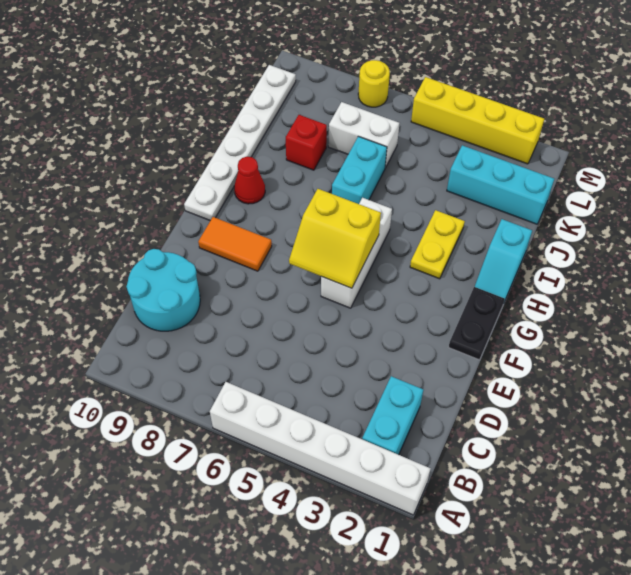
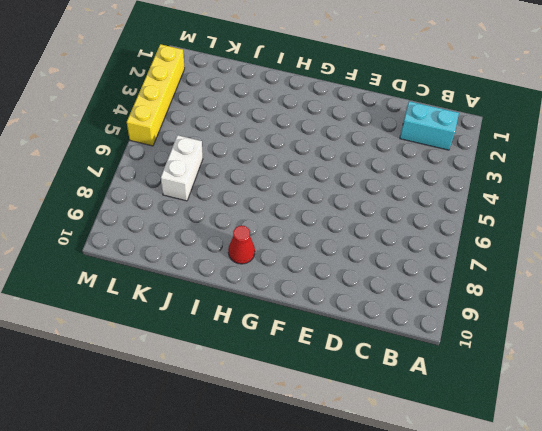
none -> white brick A1:A6 level 1
none -> cyan round brick C9:D10 level 1
none -> black plate F1:G1 level 1

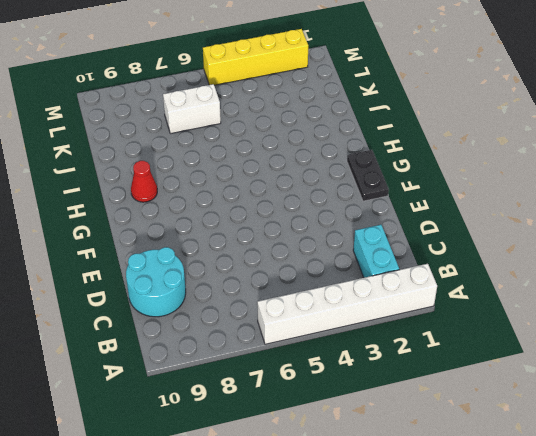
none -> white brick F5:H5 level 1
none -> orange tile F8:F9 level 1
none -> white plate G10:L10 level 1

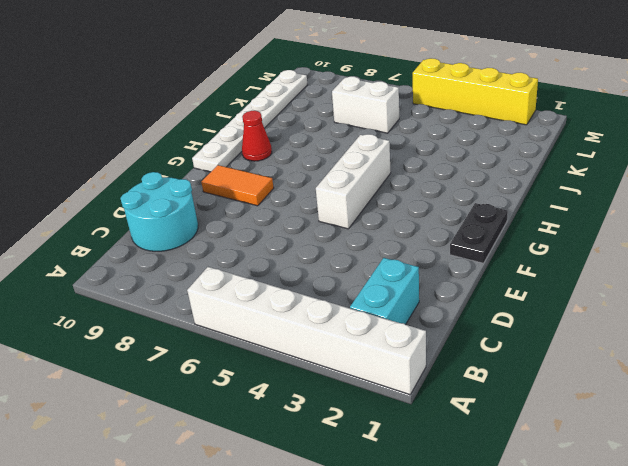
none -> cyan slope H1:I1 level 1 top I
none -> yellow plate H3:I3 level 1
none -> cyan brick I6:J6 level 1

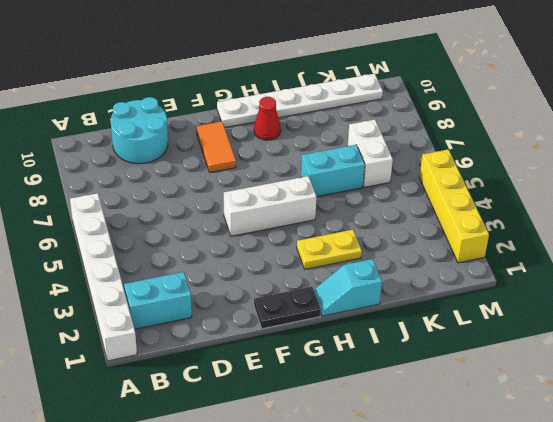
none -> red brick J8 level 1
none -> cyan brick K1:K3 level 1
none -> yellow round brick M7 level 1

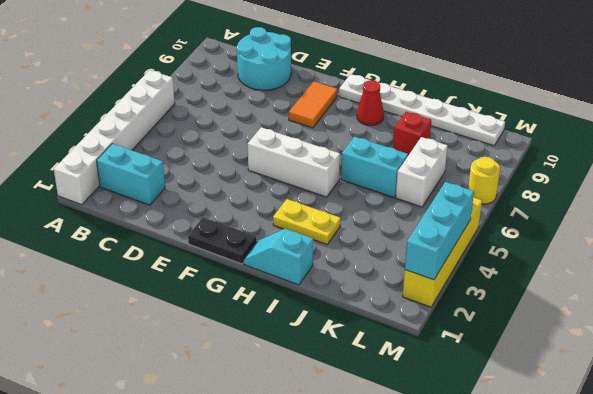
cyan brick M2:M4 level 2 -> cyan brick K1:K3 level 1
none -> yellow slope F5:G6 level 2 top G

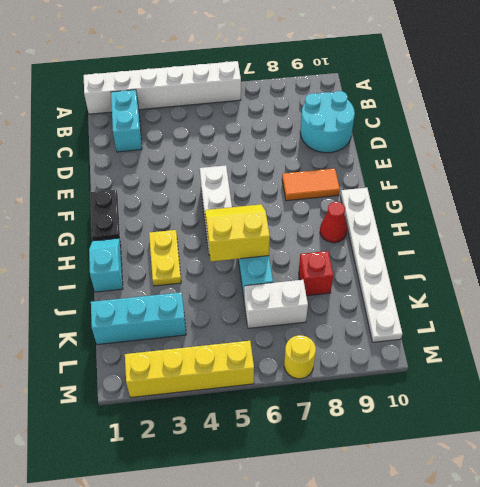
yellow slope H5:I6 level 2 top I -> yellow slope F5:G6 level 2 top G

